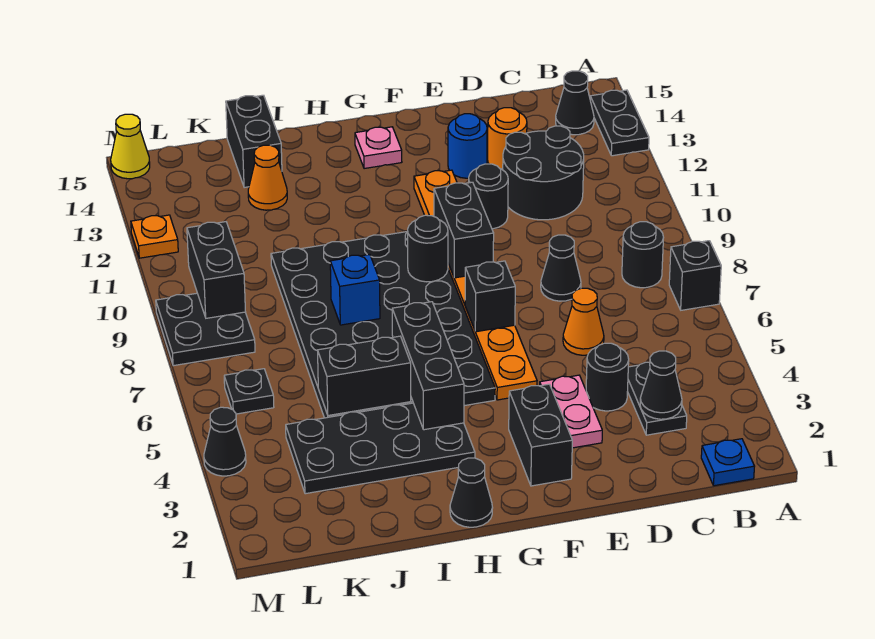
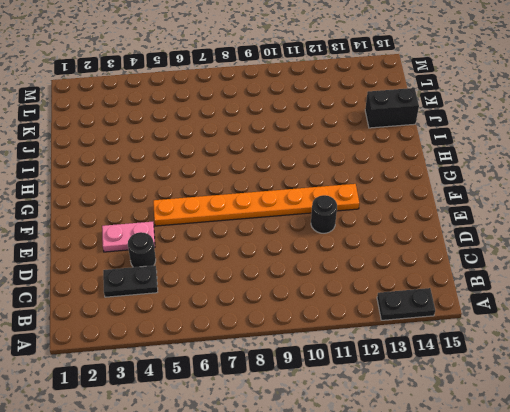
none -> black brick A7 level 1
none -> blue plate B1 level 1
none -> black round brick B8 level 1
none -> black cone B14 level 1

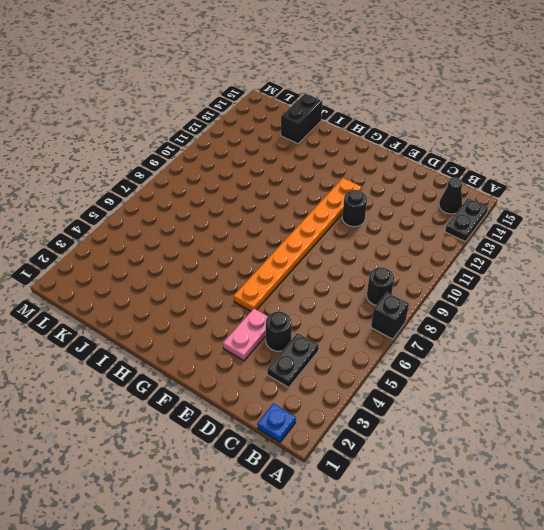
none -> black round brick C11:D12 level 1
none -> orange cone D6 level 1
none -> black cone D8 level 1
none -> orange round brick D13 level 1

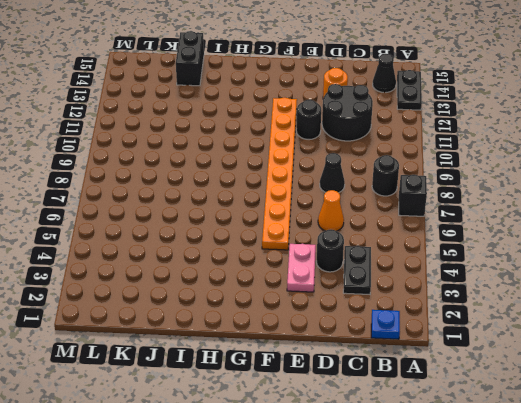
none -> blue round brick E13 level 1
none -> black brick F2:F3 level 1
none -> black plate G5:J10 level 1
none -> pink plate G14 level 1

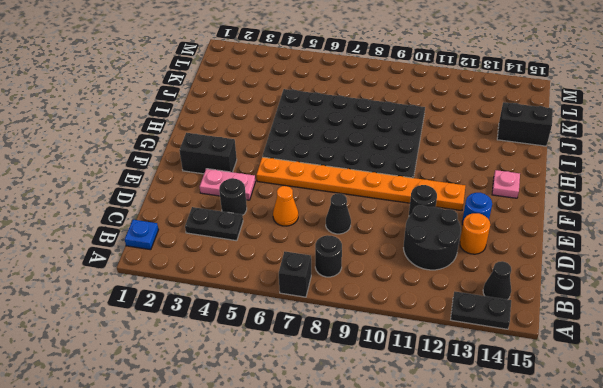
none -> black cone H1 level 1
none -> black plate H3:K4 level 1
none -> orange cone J13 level 1
none -> black plate L6 level 1

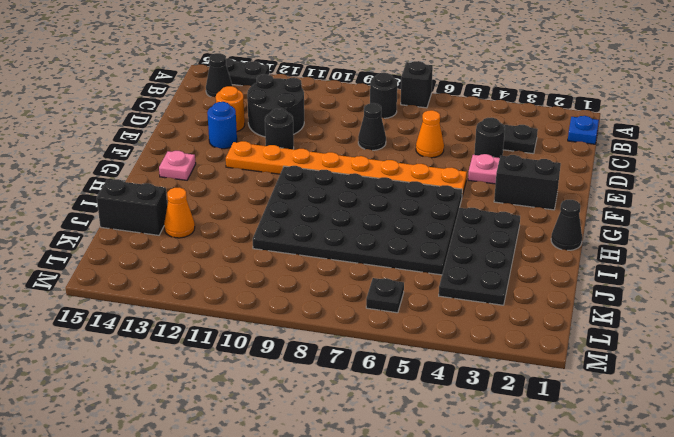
none -> black plate L8:M9 level 1
none -> black cone M4 level 1
none -> orange plate M12 level 1
none -> yellow cone M15 level 1

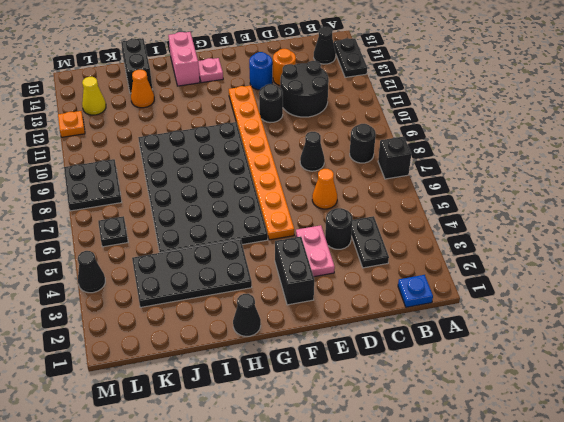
pink brick H14:H15 level 1 -> none
yellow cone L13 level 1 -> yellow cone M15 level 1
none -> black cone C3 level 2
none -> black brick F7 level 2
none -> black brick F9:F10 level 2
none -> black round brick G9 level 2

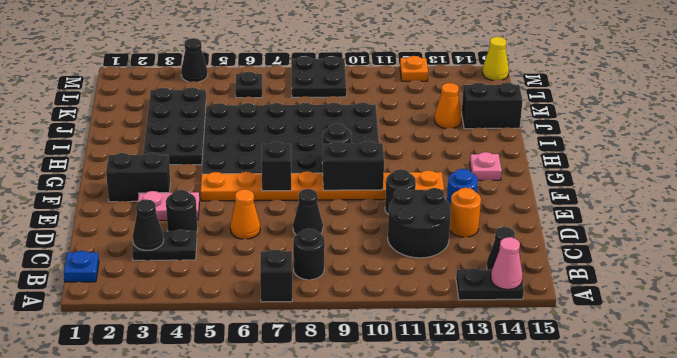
pink cone A14 level 2 -> none
none -> black cone H1 level 1
none -> black brick H4:H6 level 2
none -> black brick I5:J5 level 2
none -> blue brick I8 level 2

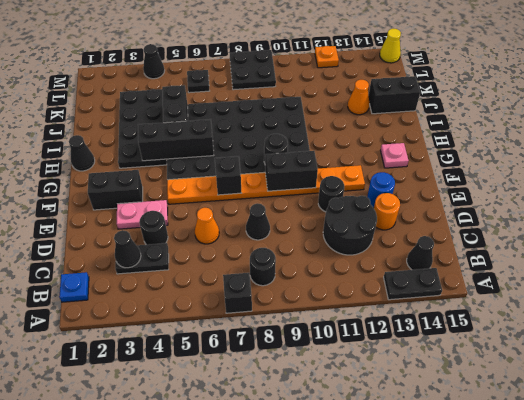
none -> blue brick I8 level 2
none -> black brick L9:L10 level 2

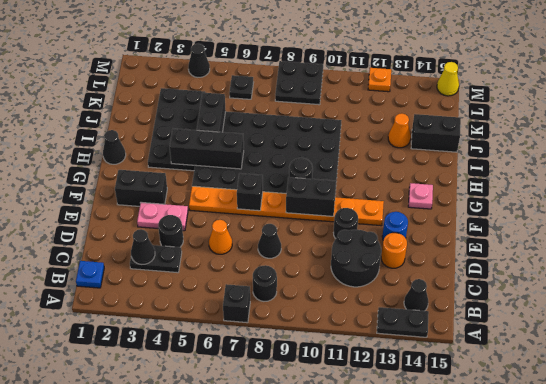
none -> blue brick I8 level 2
none -> black brick L9:L10 level 2

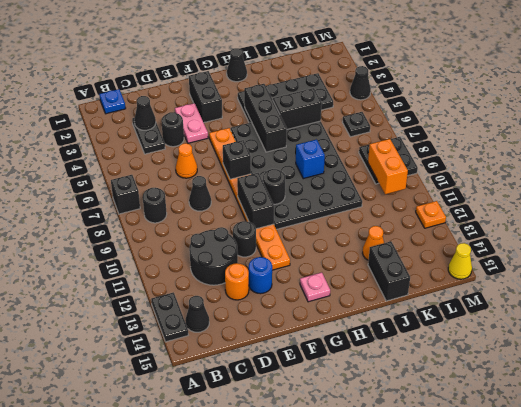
orange brick L9:L10 level 2 -> black brick L9:L10 level 2

